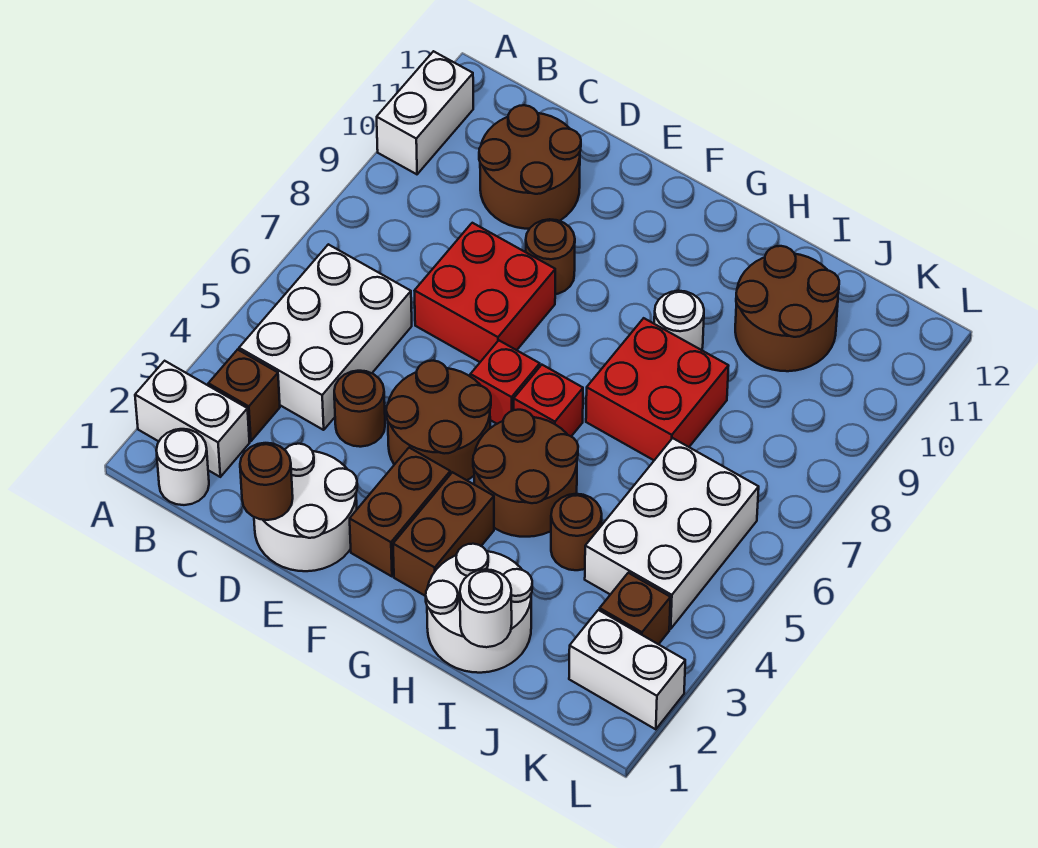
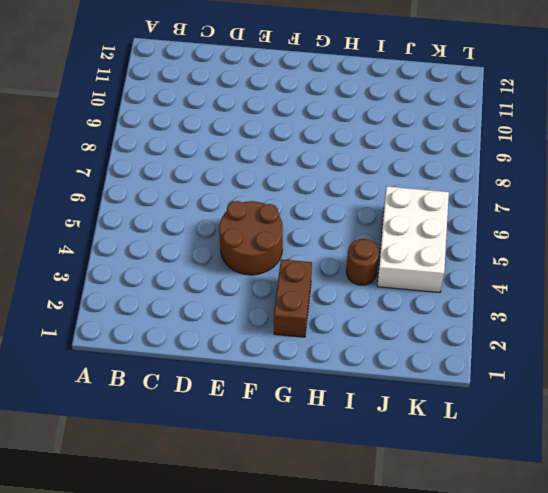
none -> white brick A2:B2 level 1
none -> white brick A10:A11 level 1
none -> white round brick B1 level 1

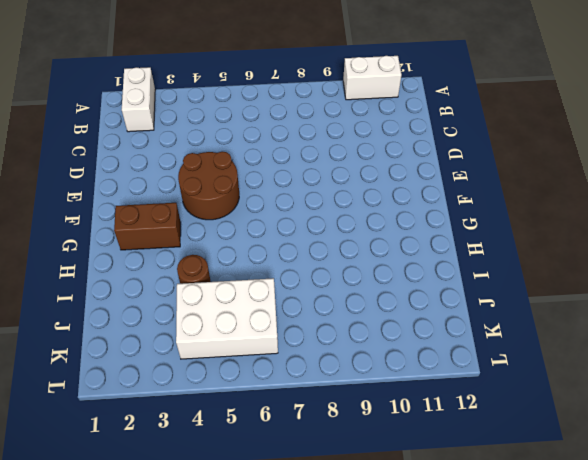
none -> white round brick B1 level 1
none -> brown brick B3 level 1
none -> white brick B4:C6 level 1

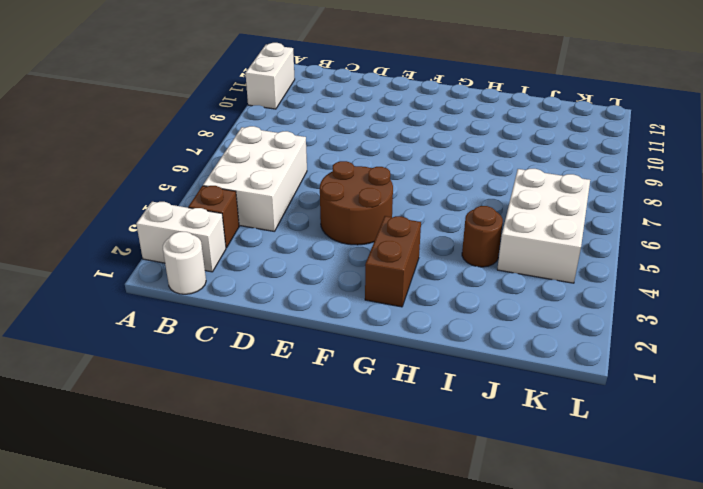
none -> brown round brick C10:D11 level 1
none -> white round brick D1:E2 level 1
none -> brown round brick D4 level 1

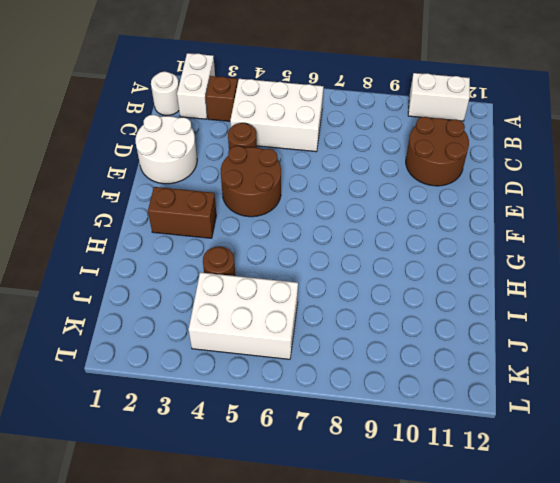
none -> red brick D7:E8 level 1
none -> brown round brick E9 level 1
none -> brown brick F2:F3 level 1

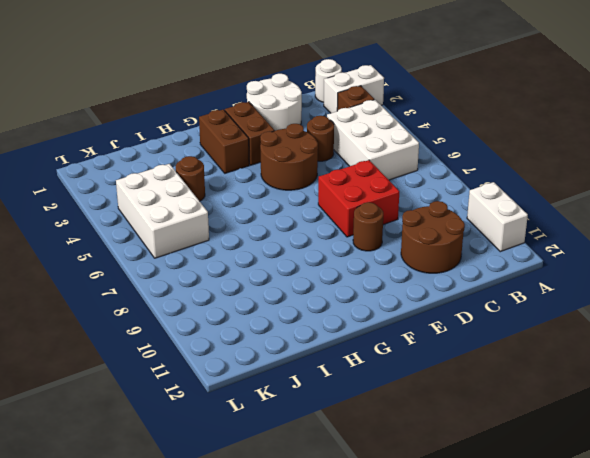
none -> red brick F6 level 1
none -> brown round brick G4:H5 level 1
none -> red brick G6 level 1

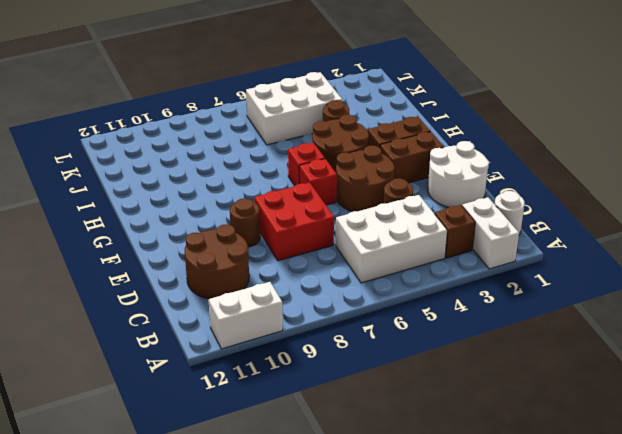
none -> white round brick H1:I2 level 1
none -> red brick H7:I8 level 1
none -> white round brick H9 level 1

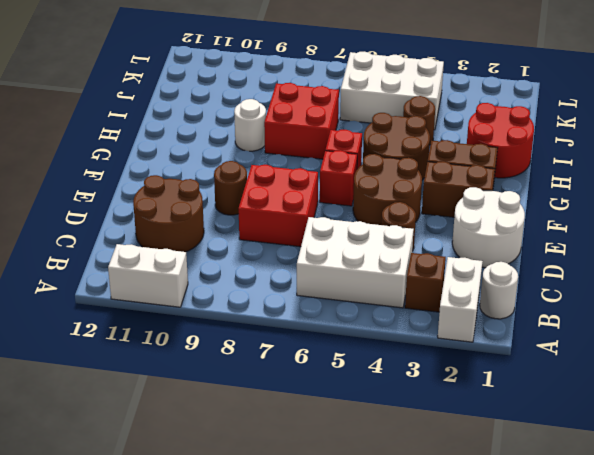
red round brick H1:I2 level 1 -> white round brick H1:I2 level 1
none -> brown round brick I10:J11 level 1
none -> white brick K2:L2 level 1
none -> brown brick K3 level 1

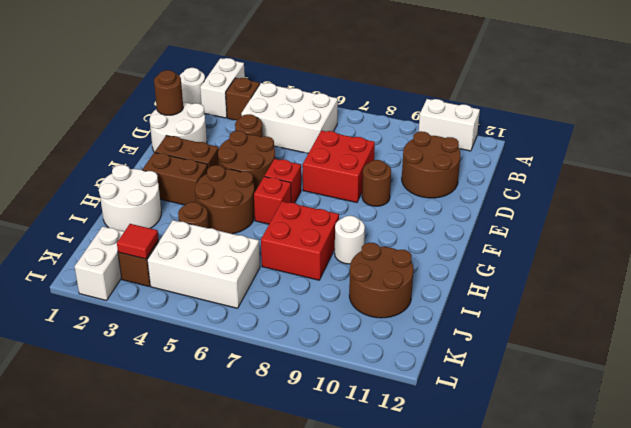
red tile K3 level 2 -> none
none -> white round brick I1 level 2

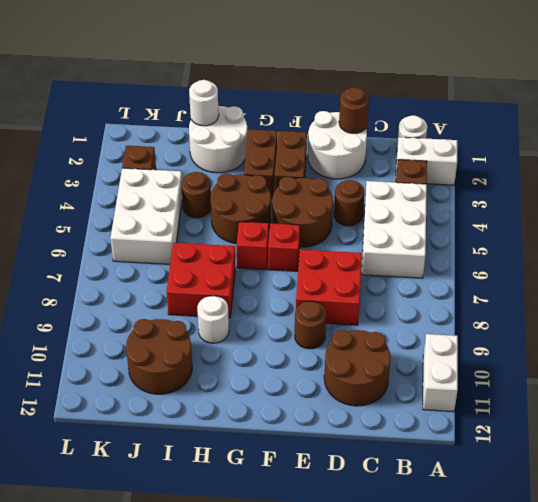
none -> white brick K2:L2 level 1

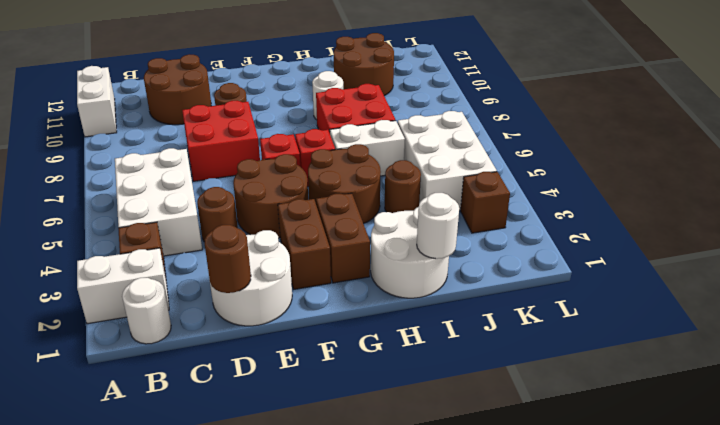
white brick H6:I6 level 1 -> white brick K2:L2 level 1

